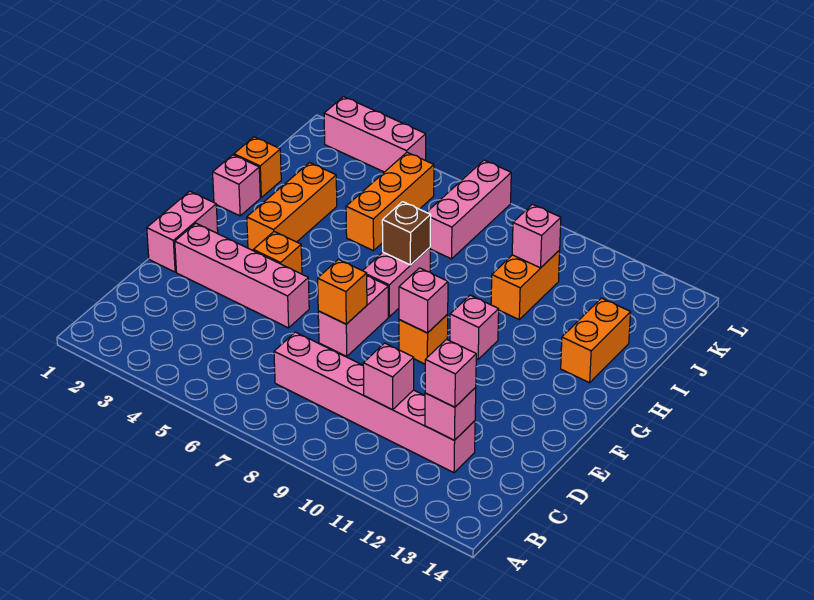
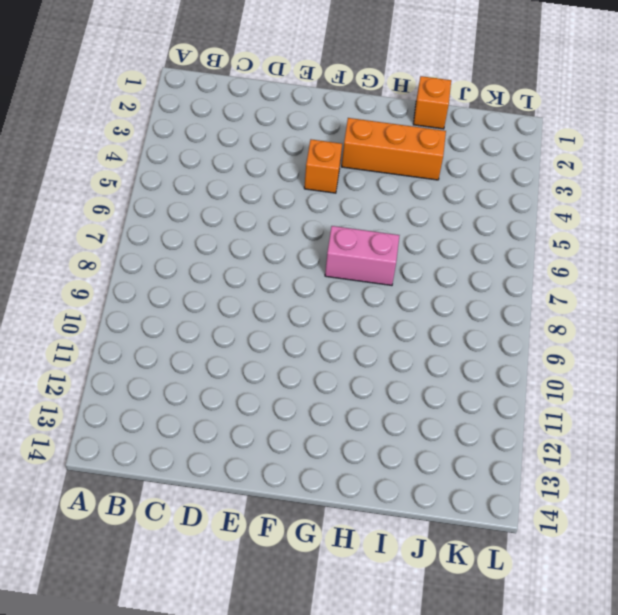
none -> pink brick C7:C12 level 1
none -> pink brick E1:F1 level 1
none -> pink brick E2:E5 level 1

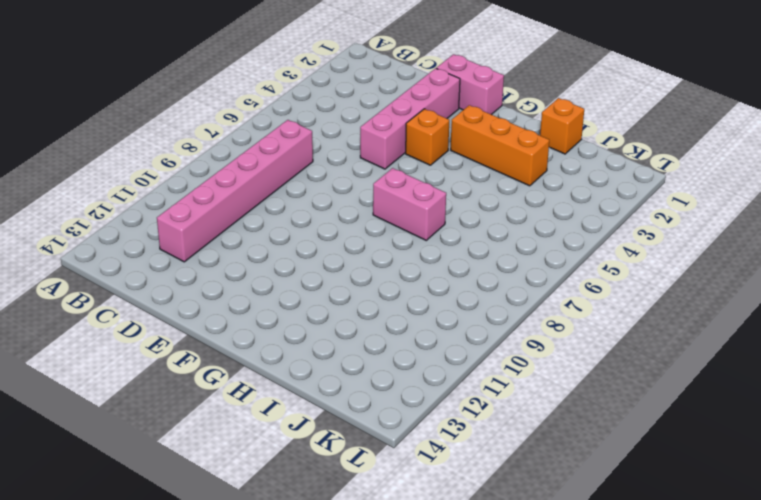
none -> pink brick E7:F7 level 1
none -> orange brick F9 level 1
none -> pink brick G10 level 1

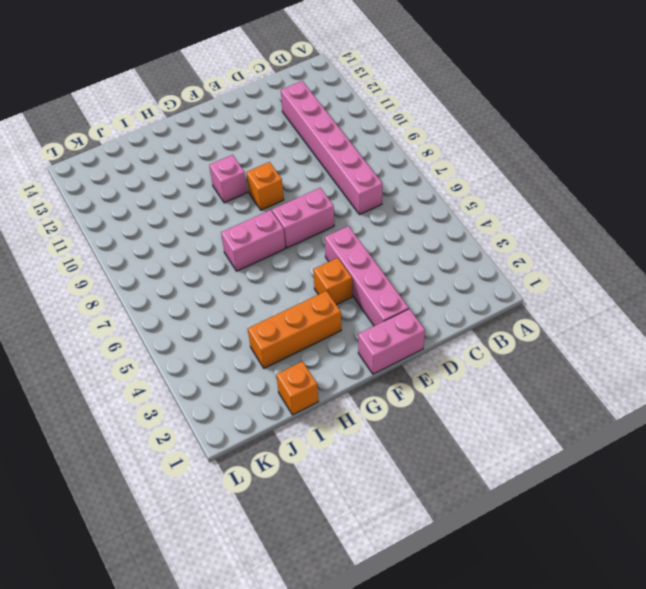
none -> pink brick H1 level 1
none -> orange brick H13:I13 level 1
none -> orange brick I5:K5 level 1

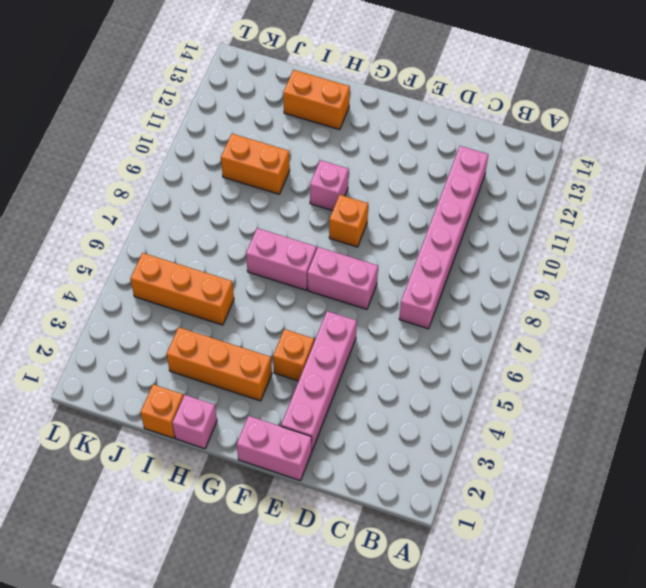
none -> pink brick J7:L7 level 1
none -> pink brick L2:L4 level 1
none -> pink brick C10 level 2

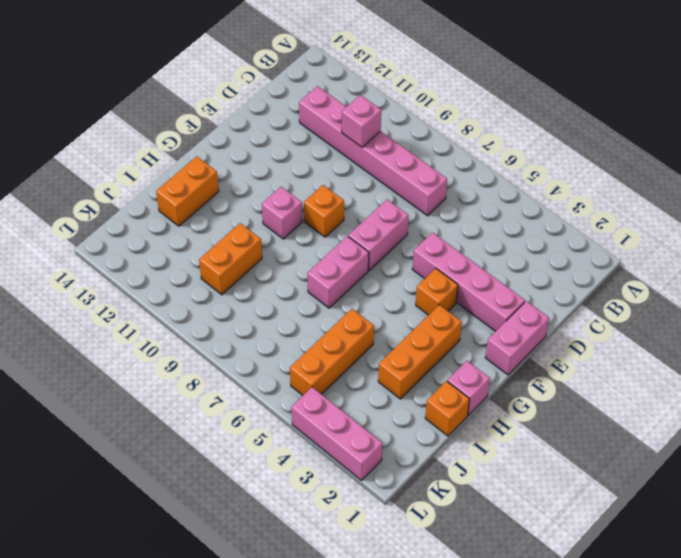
none -> pink brick J7:L7 level 1
none -> pink brick C12 level 2
none -> orange brick E7 level 2

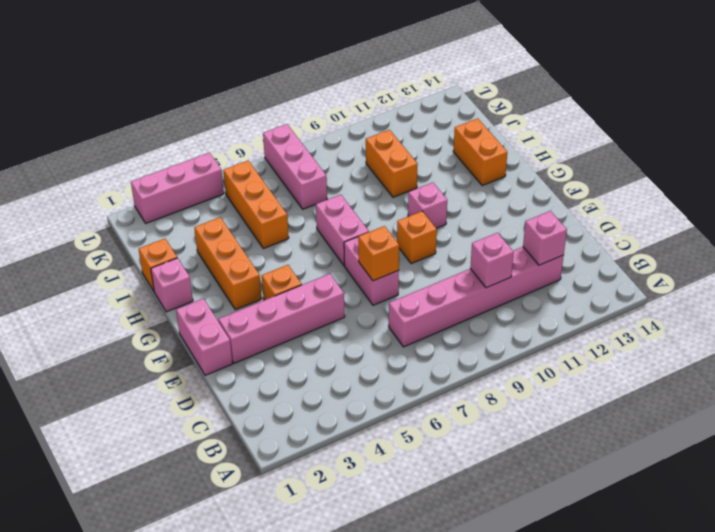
none -> pink brick F9 level 2
none -> brown brick H7 level 2
none -> pink brick J10 level 2

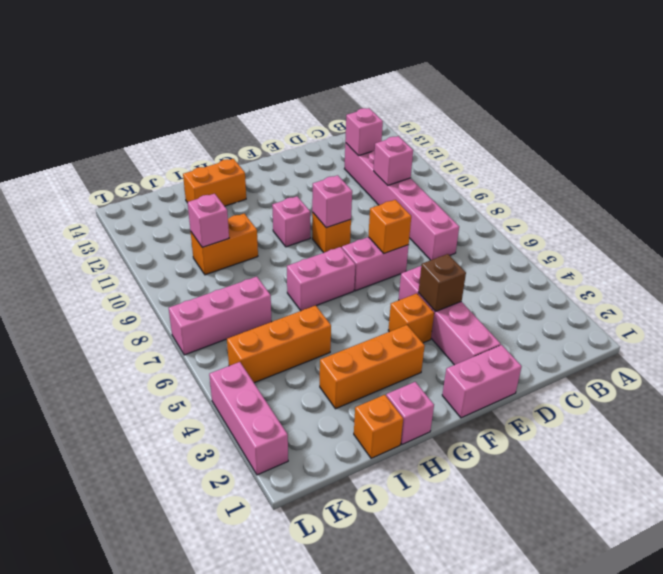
brown brick E4 level 2 -> brown brick H7 level 2
none -> pink brick C12 level 3

